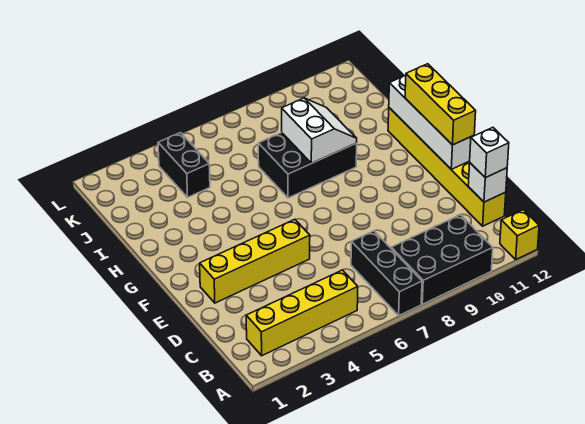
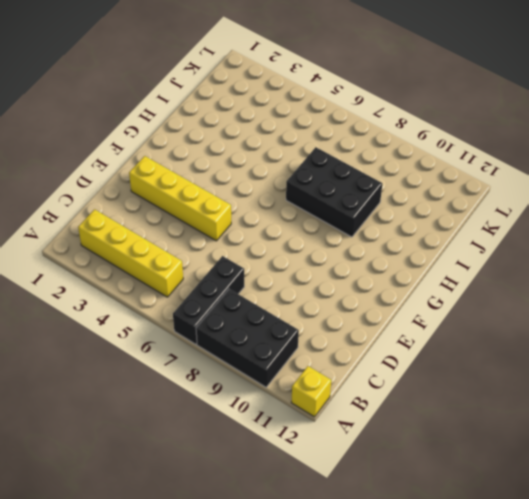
none -> yellow brick C12:H12 level 1
none -> black brick J4:K4 level 1
none -> white brick C12 level 2

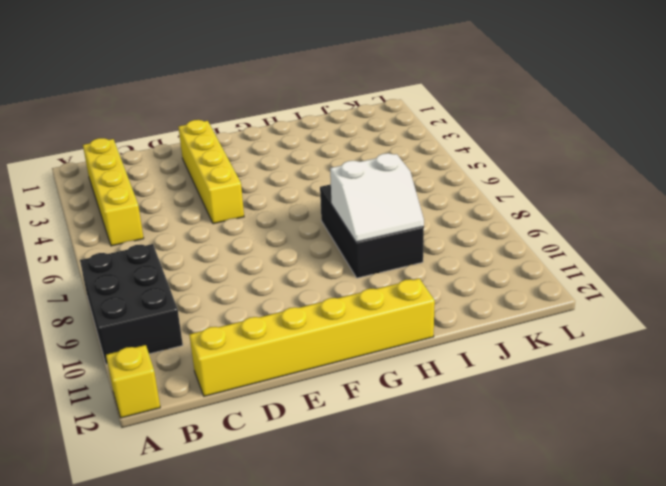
none -> black brick A7:C7 level 1
none -> black brick J4:K4 level 1
none -> white brick C12 level 2

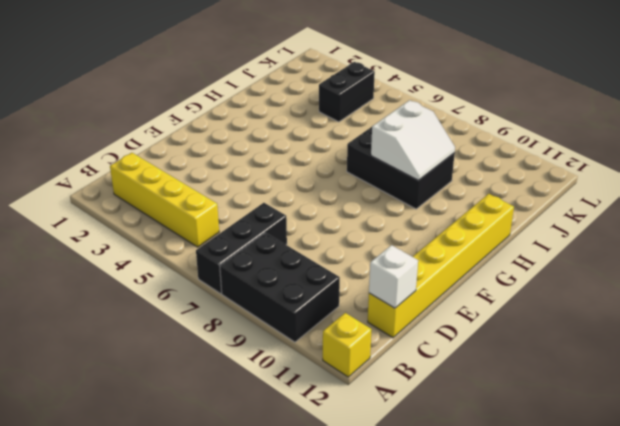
none -> yellow brick E2:E5 level 1
none -> white brick E12:H12 level 2
none -> white brick C12 level 3

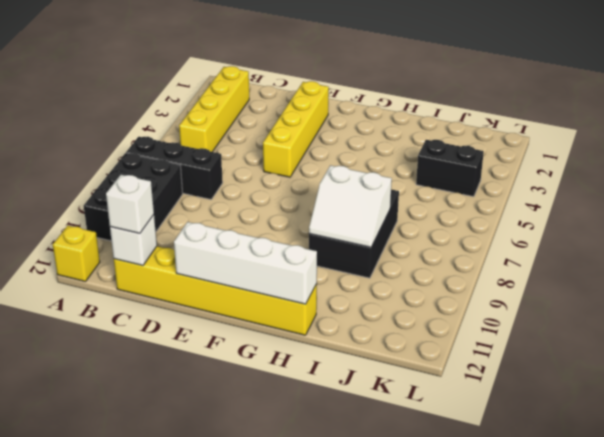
none -> yellow brick E12:G12 level 3

